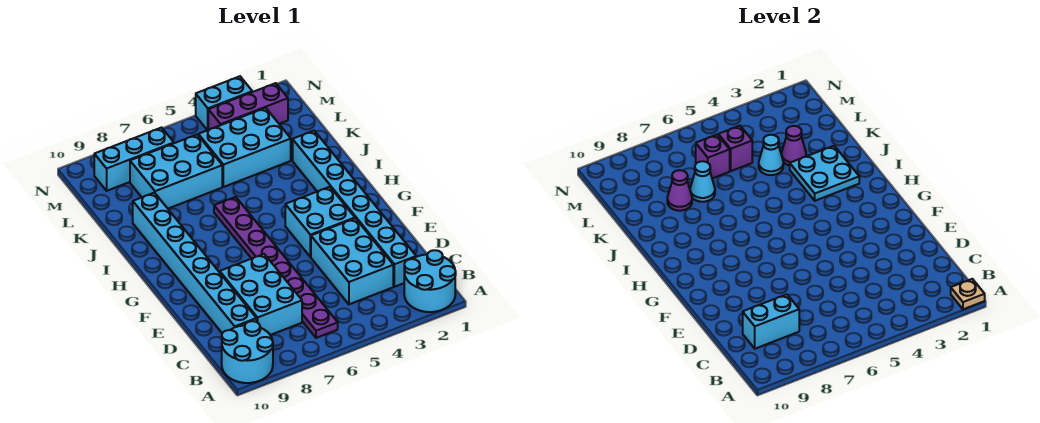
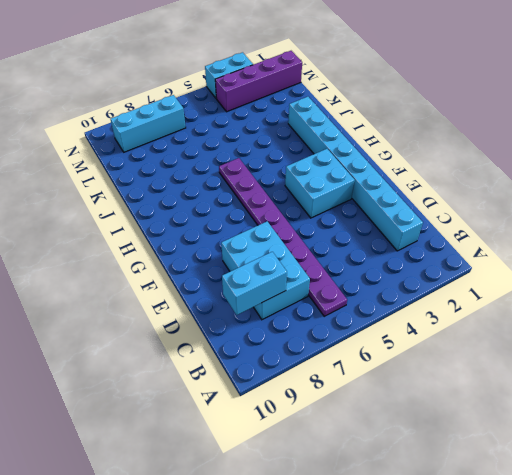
purple brick M1:M4 level 1 -> purple brick M2:M4 level 1
none -> cyan round brick A1:B2 level 1
none -> cyan round brick A9:B10 level 1
none -> cyan brick C3:E4 level 1

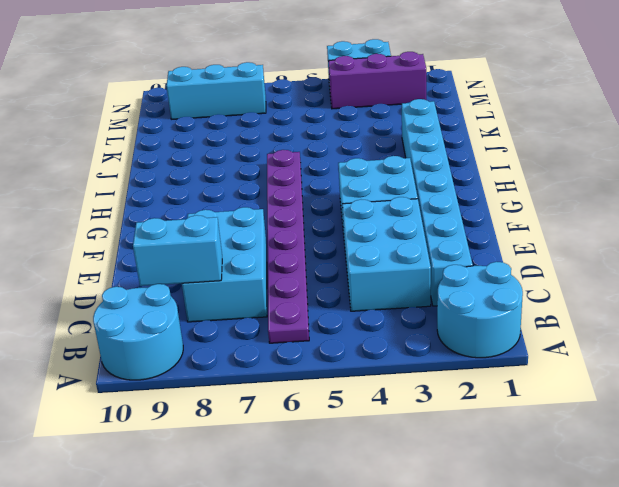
none -> cyan brick C9:J9 level 1
none -> cyan brick K3:L5 level 1
none -> cyan brick K6:L8 level 1

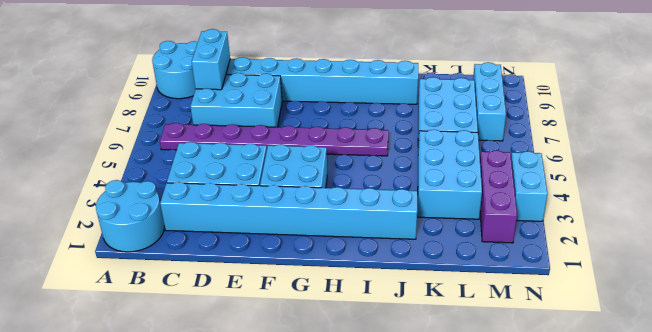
none -> tan plate A1 level 2
none -> cyan plate I2:J3 level 2
none -> purple cone K3 level 2

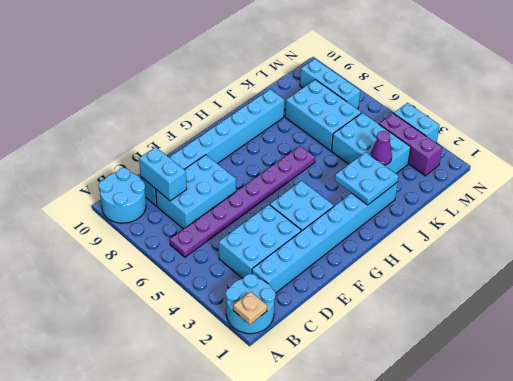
none -> cyan cone K4 level 2
none -> cyan cone K7 level 2
none -> purple cone K8 level 2

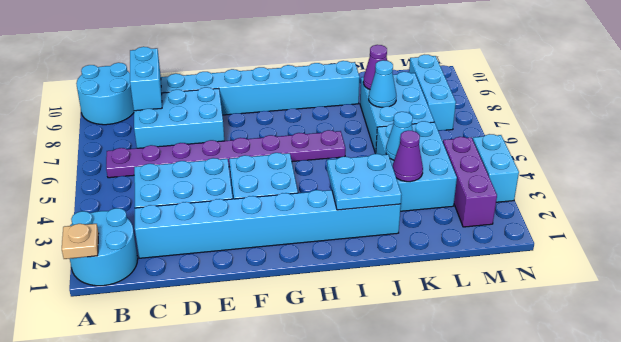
none -> purple brick L5 level 2
none -> purple brick L6 level 2

